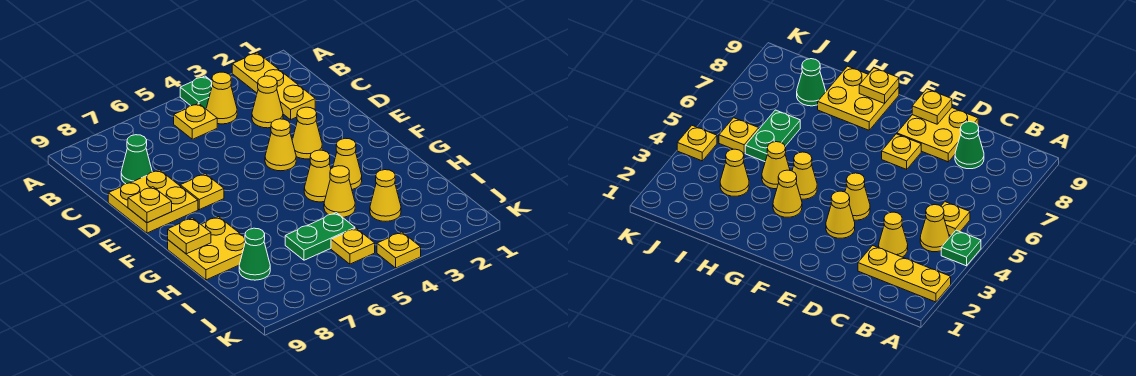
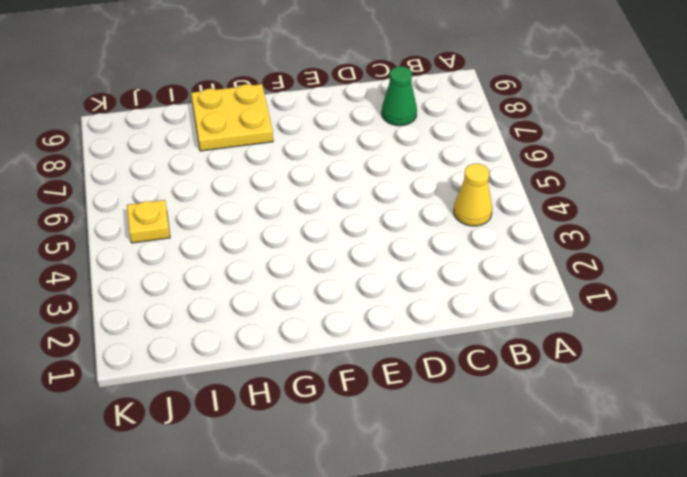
none -> yellow plate A2:C2 level 1
none -> green plate A4 level 1
none -> yellow plate B5 level 1

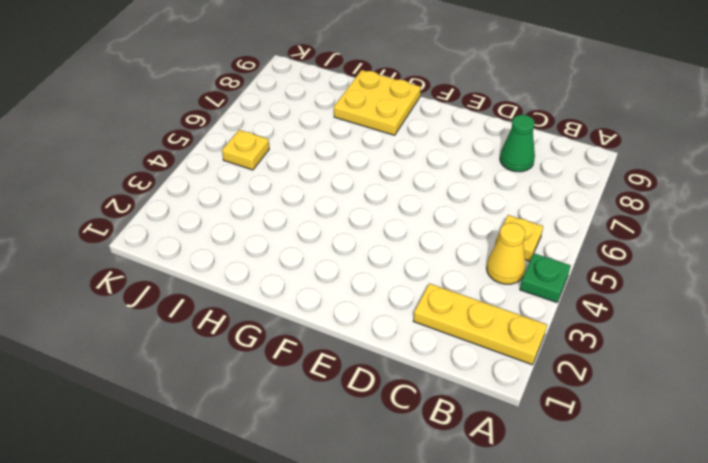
none -> yellow cone C3 level 1
none -> yellow plate D8:E9 level 1
none -> yellow cone E3 level 1

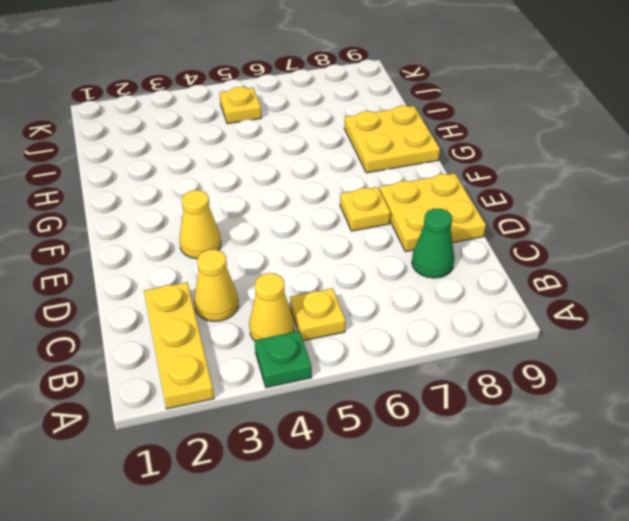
none -> yellow cone E4 level 1
none -> yellow cone G3 level 1
none -> yellow cone G4 level 1

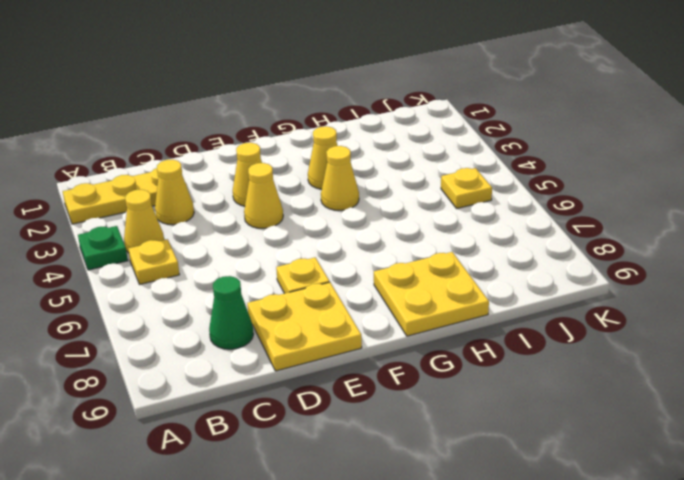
none -> yellow cone H4 level 1
none -> yellow cone I3 level 1
none -> green plate I5:I6 level 1

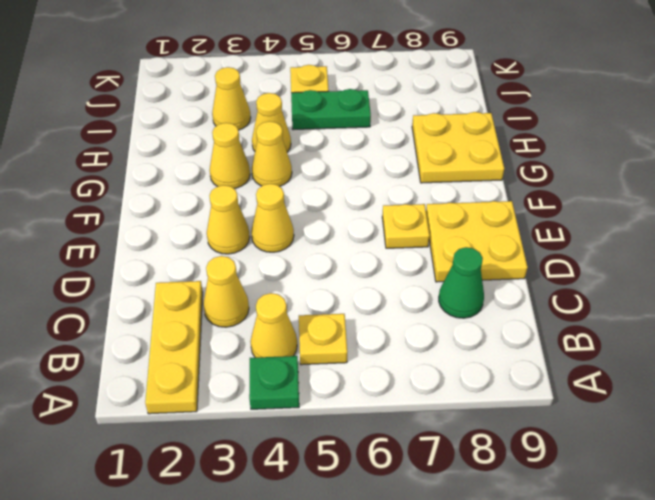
none -> green cone I8 level 1
none -> yellow plate K4 level 1
none -> yellow plate E9 level 2

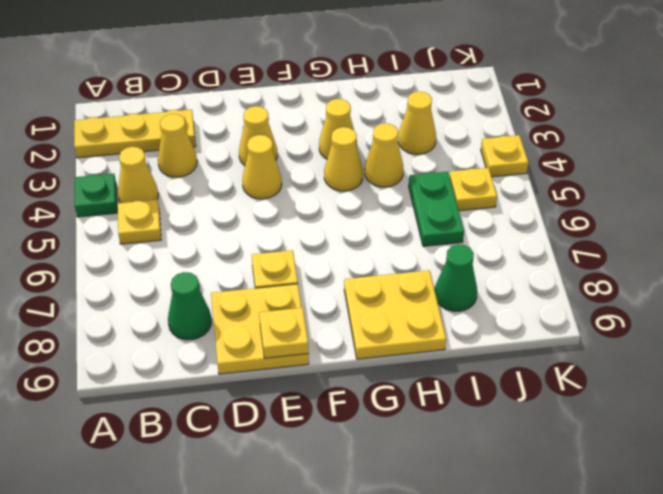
none -> yellow plate G9 level 2

